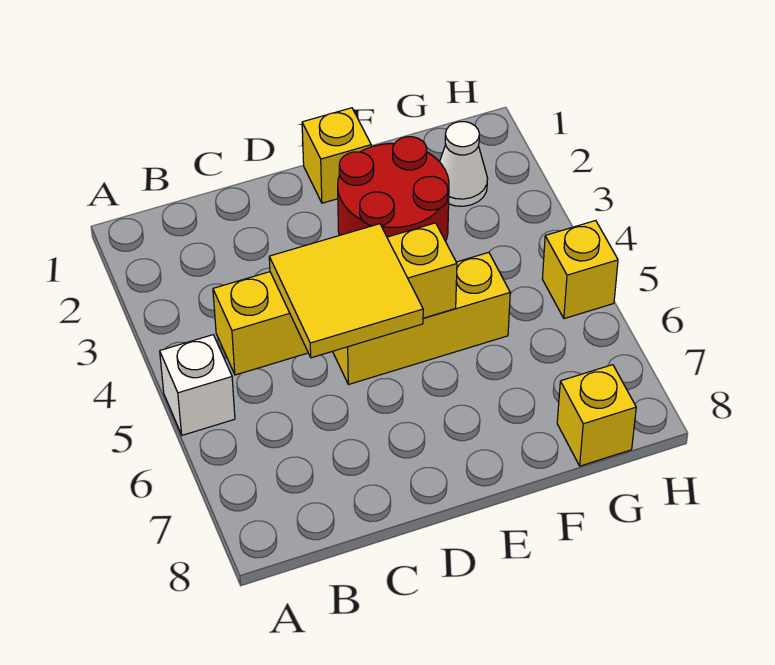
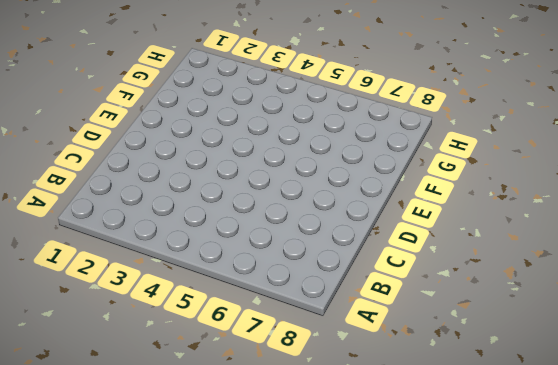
none -> white brick A5 level 1
none -> yellow brick D5:F5 level 1

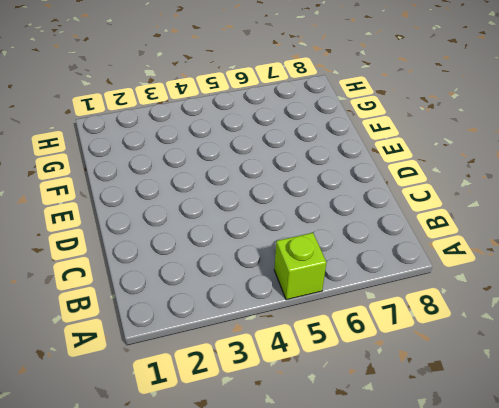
lime brick A5 level 1 -> white brick A5 level 1
none -> yellow brick D5:F5 level 1
none -> yellow brick E1 level 1

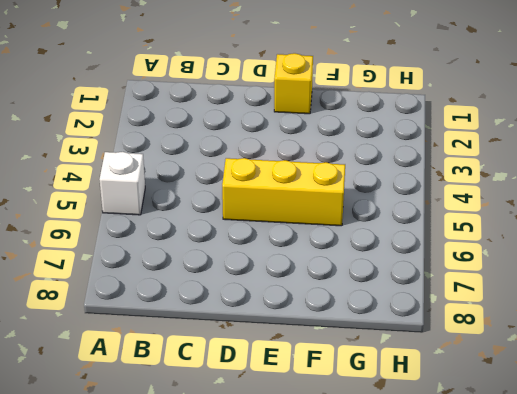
none -> red round brick E2:F3 level 1
none -> white cone G2 level 1

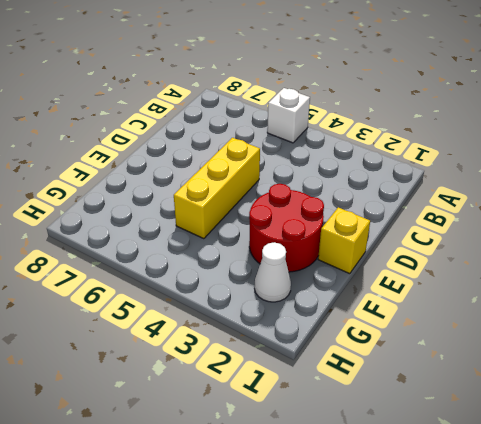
none -> yellow brick G8 level 1
none -> yellow brick H5 level 1

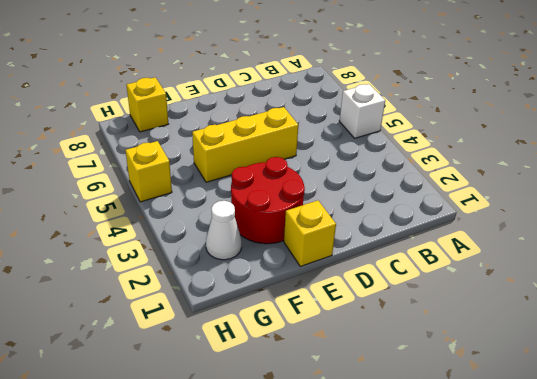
none -> yellow brick B5:E5 level 2
none -> yellow tile C5:D6 level 3

